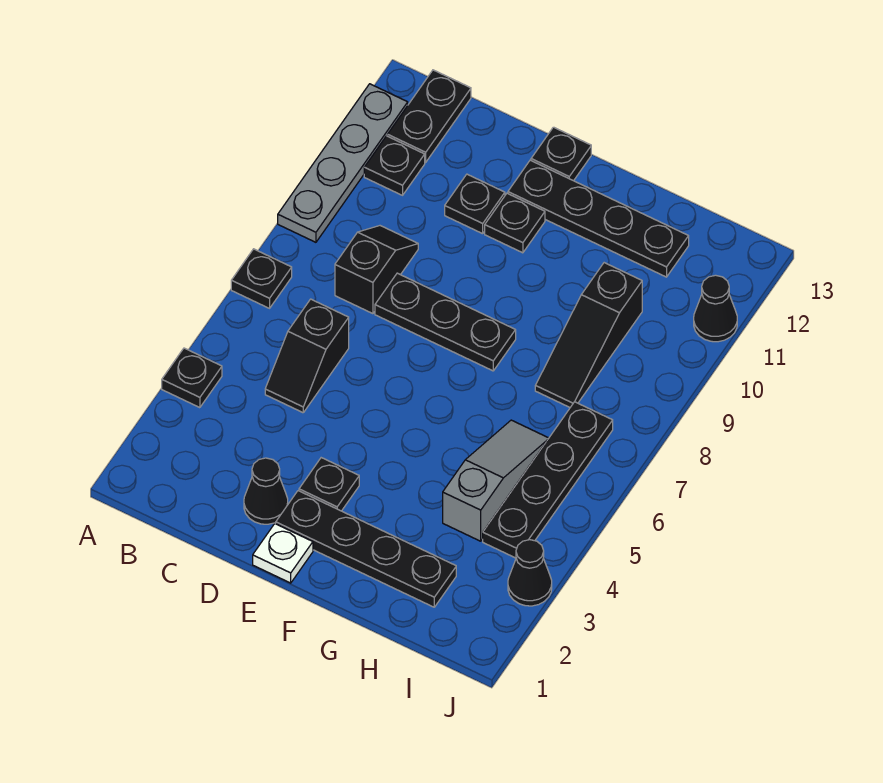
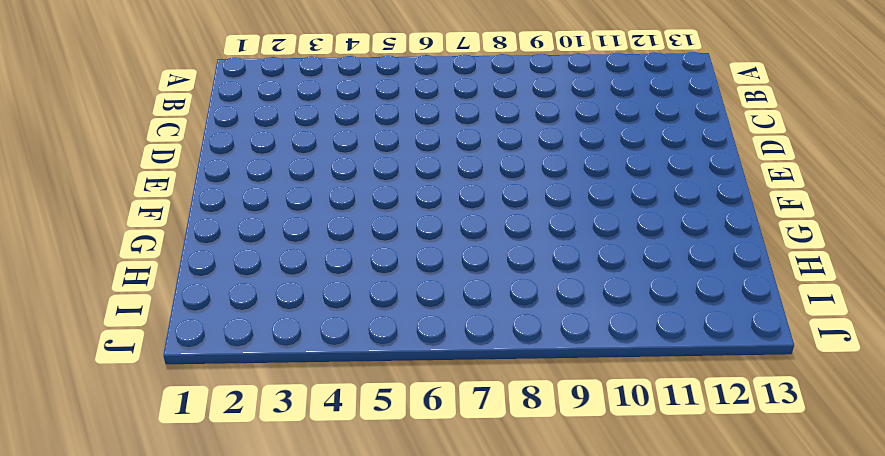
none -> black plate A4 level 1
none -> black plate A7 level 1
none -> grey plate A9:A12 level 1

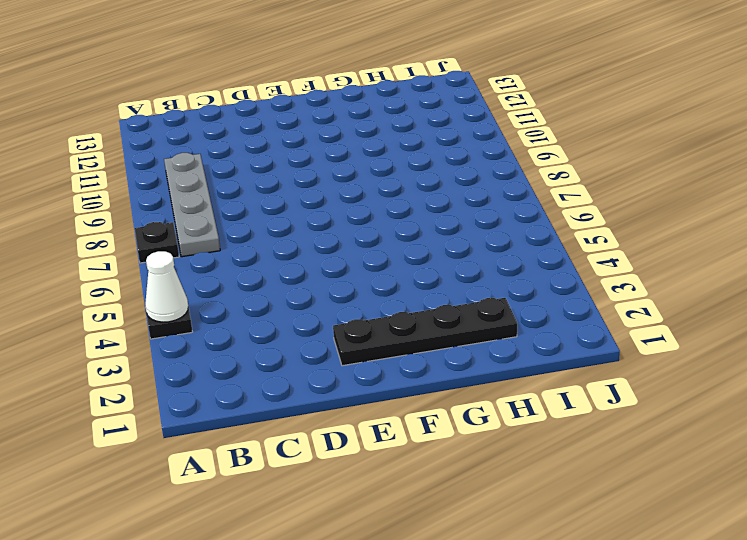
white cone A4 level 2 -> none
grey plate B7:B10 level 1 -> grey plate A9:A12 level 1
none -> black plate B11 level 1
none -> black plate B12:B13 level 1
none -> black slope C5:C6 level 1 top 6

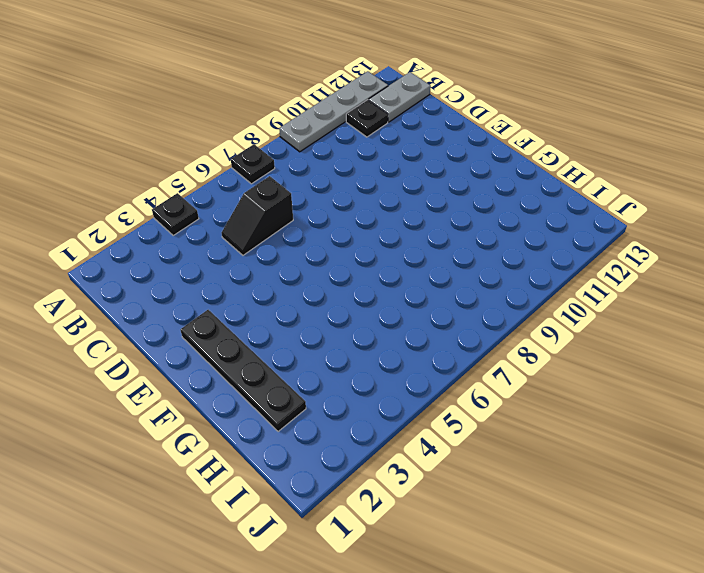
grey plate B12:B13 level 1 -> black plate B12:B13 level 1
none -> black slope C8:C9 level 1 top 8
none -> black cone D2 level 1
none -> black plate D8:F8 level 1

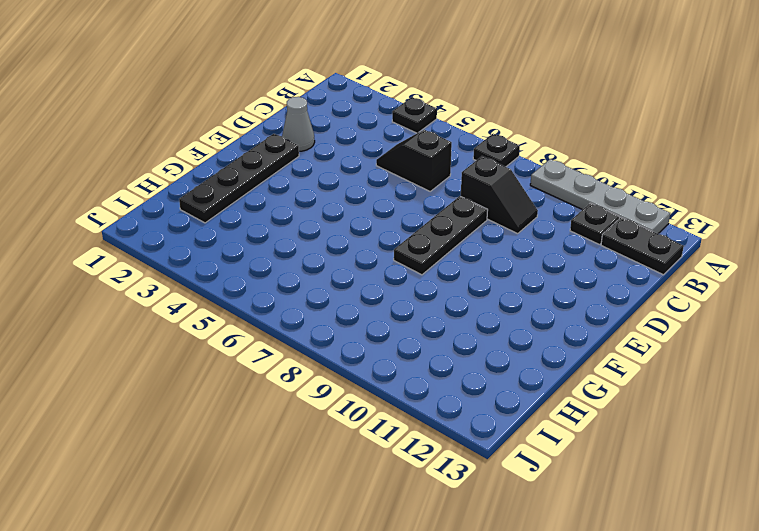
grey cone D2 level 1 -> black cone D2 level 1
none -> black plate D11 level 1
none -> white plate E1 level 1
none -> black plate E3 level 1

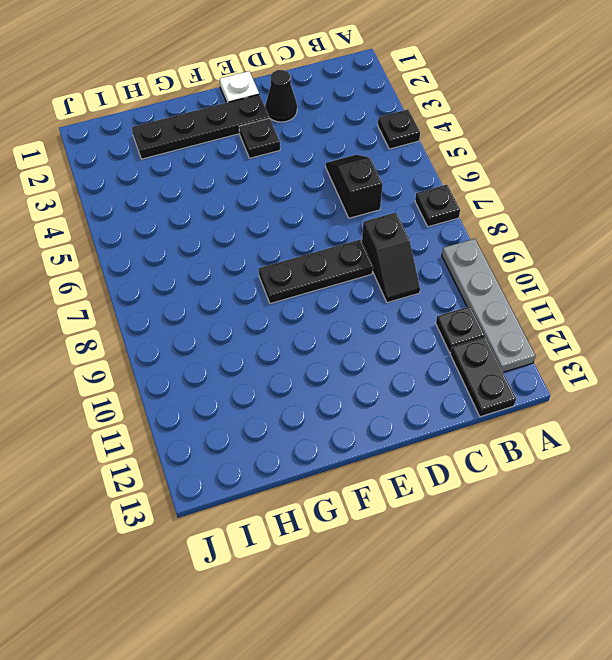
none -> black plate D11 level 1
none -> black plate E11 level 1
none -> black plate E12:H12 level 1

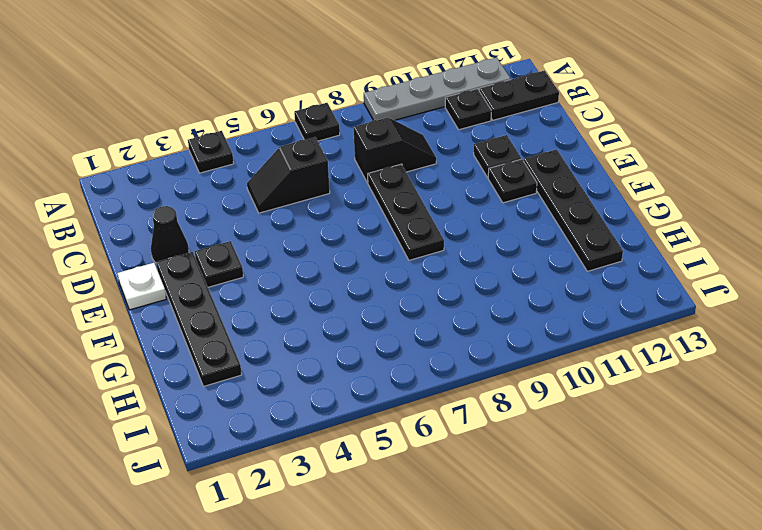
none -> black plate E13 level 1
none -> grey slope H4:H6 level 1 top 4
none -> black slope H8:H10 level 1 top 10

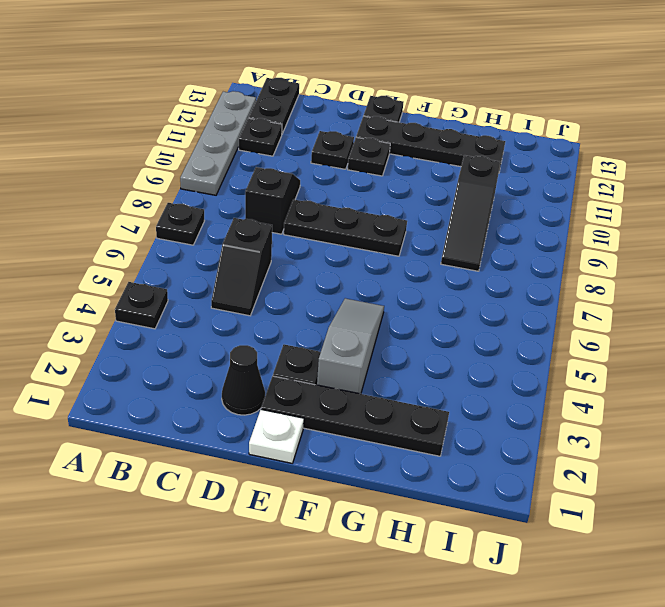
grey slope F3:F5 level 1 top 3 -> grey slope H4:H6 level 1 top 4
none -> black plate I4:I7 level 1
none -> black cone J3 level 1
none -> black cone J11 level 1

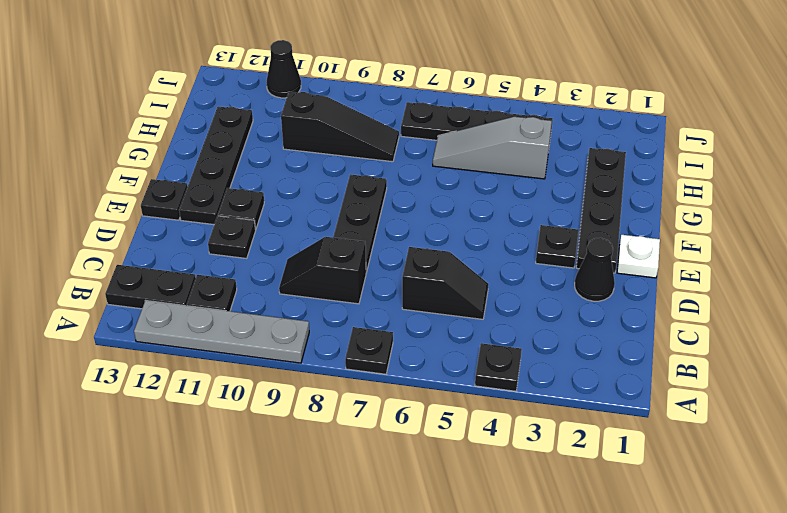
none -> black cone J3 level 1

